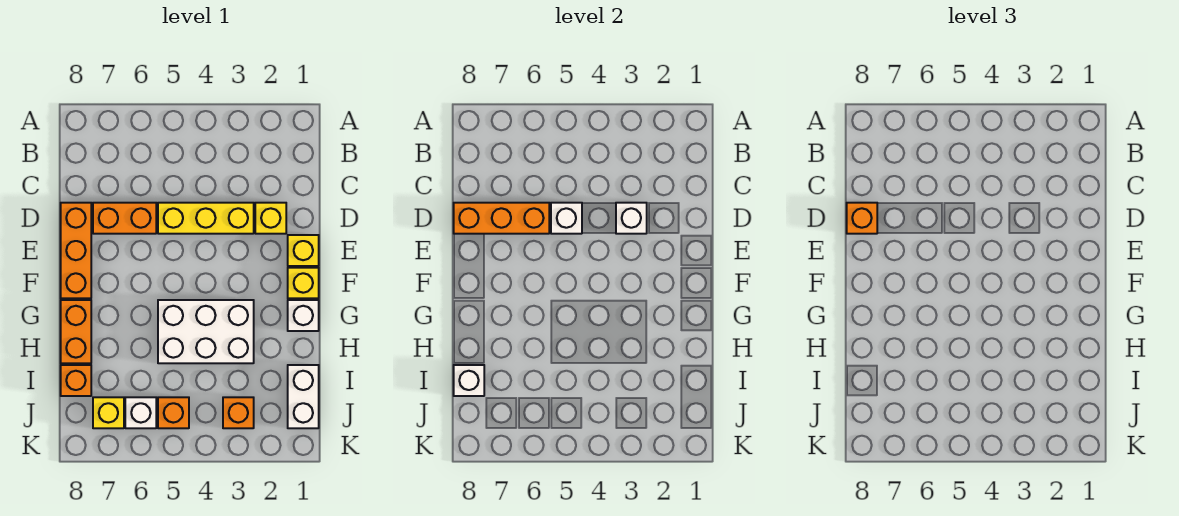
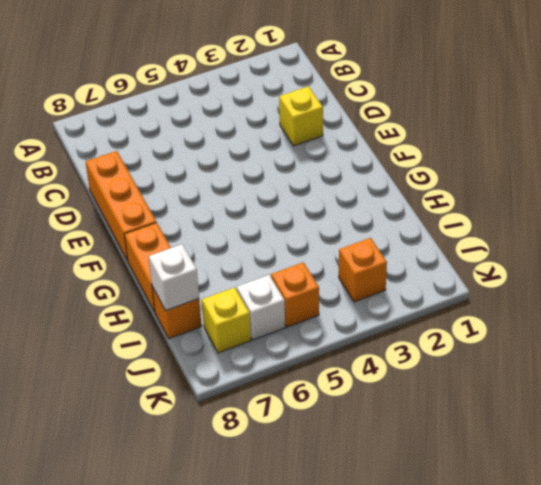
none -> yellow brick D3:D5 level 1
none -> orange brick D6:D7 level 1
none -> yellow brick E1 level 1

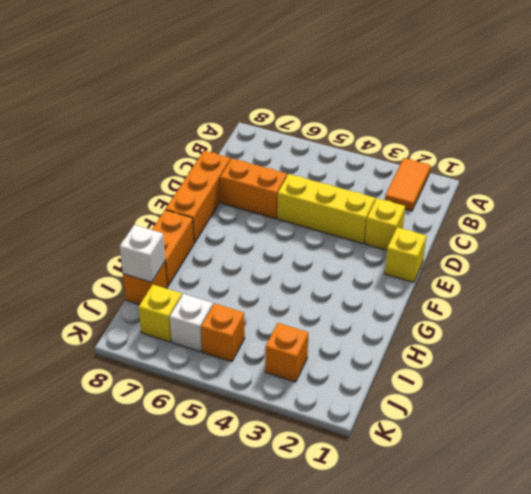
orange tile A2:B2 level 1 -> none
none -> yellow brick F1 level 1
none -> white brick G1 level 1
none -> white brick G3:H5 level 1

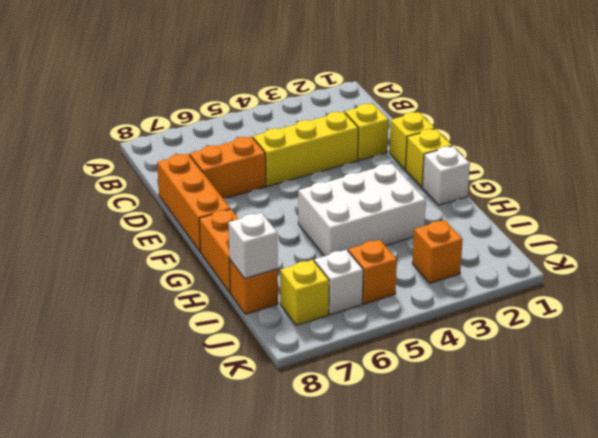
none -> white brick I1:J1 level 1
none -> white brick D3 level 2
none -> white brick D5 level 2

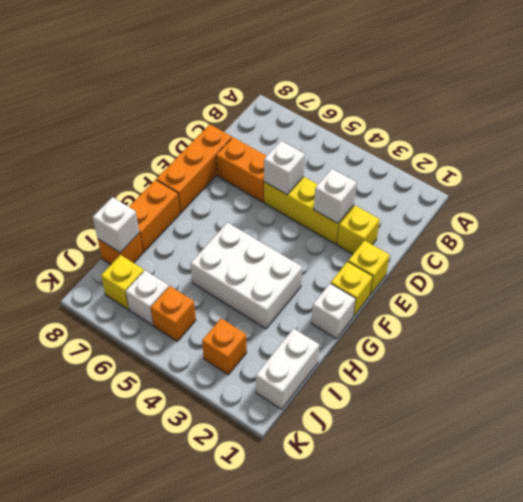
none -> orange brick D6:D8 level 2
none -> orange brick D8 level 3

